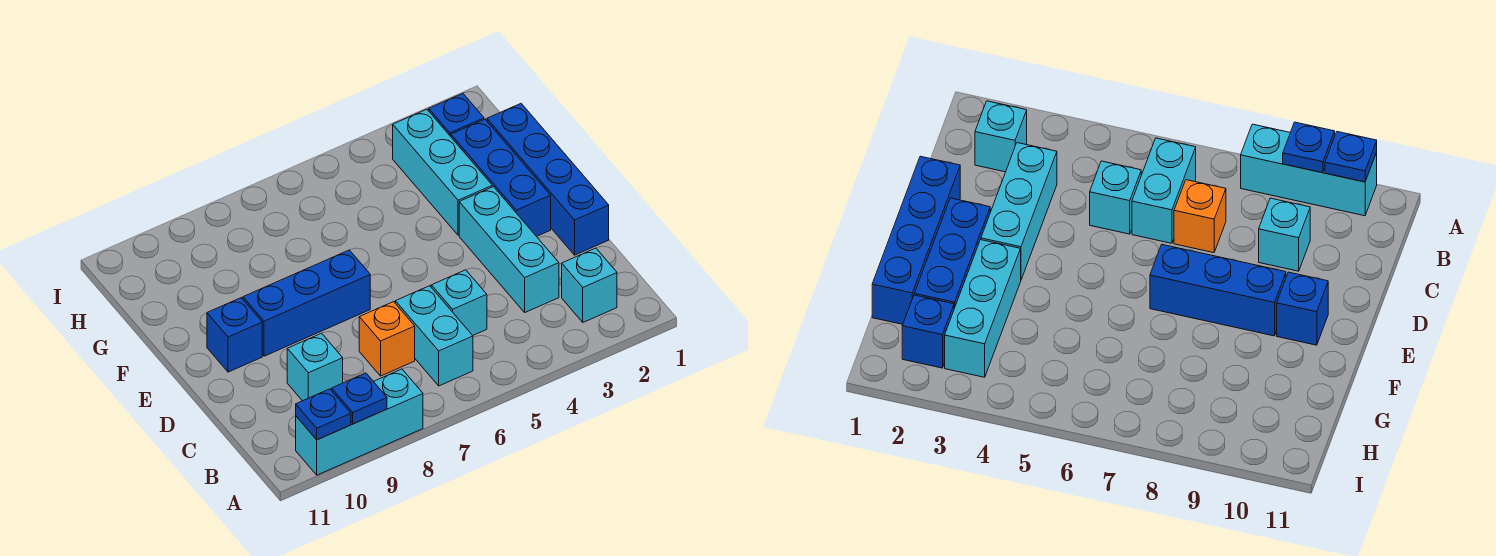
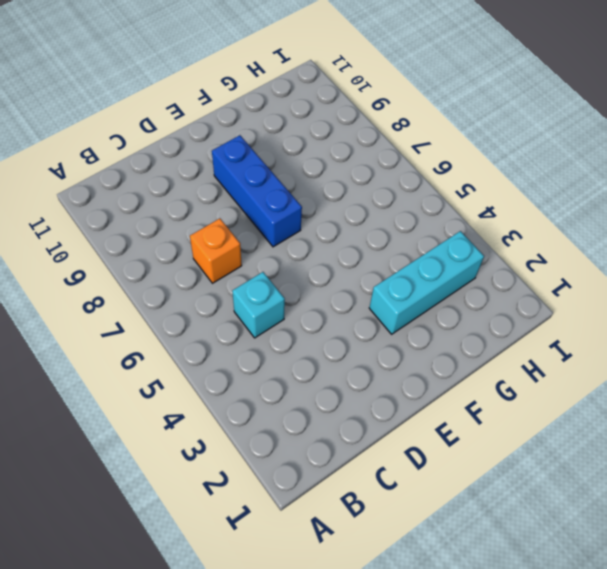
none -> cyan brick A8:A10 level 1
none -> cyan brick B2 level 1
none -> cyan brick B6:C6 level 1

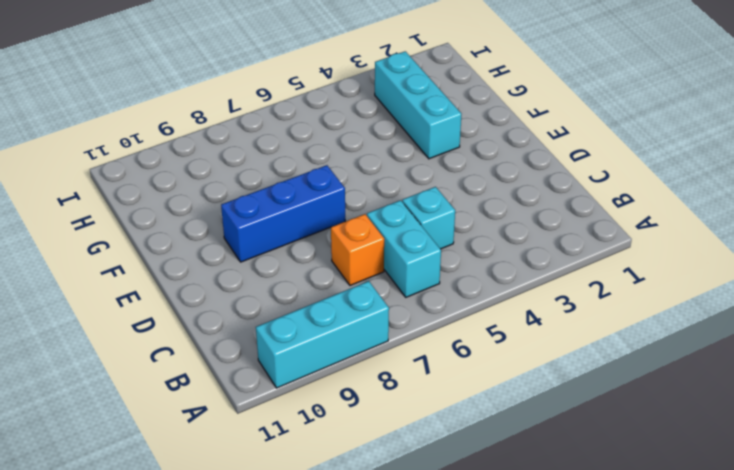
none -> cyan brick B2 level 1
none -> cyan brick C3:E3 level 1
none -> cyan brick C9 level 1

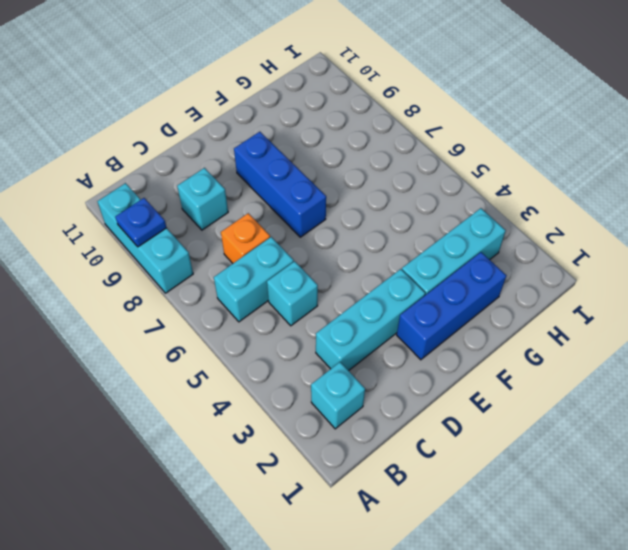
none -> blue brick D1:G1 level 1
none -> blue brick E10 level 1
none -> blue brick H2 level 1

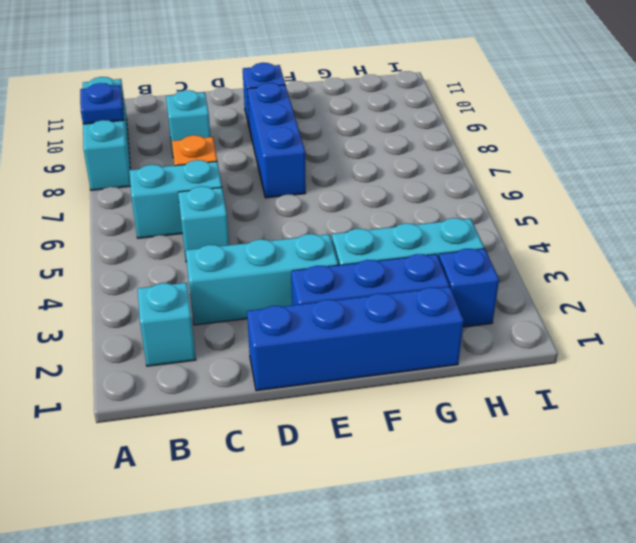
none -> blue plate A10 level 2

